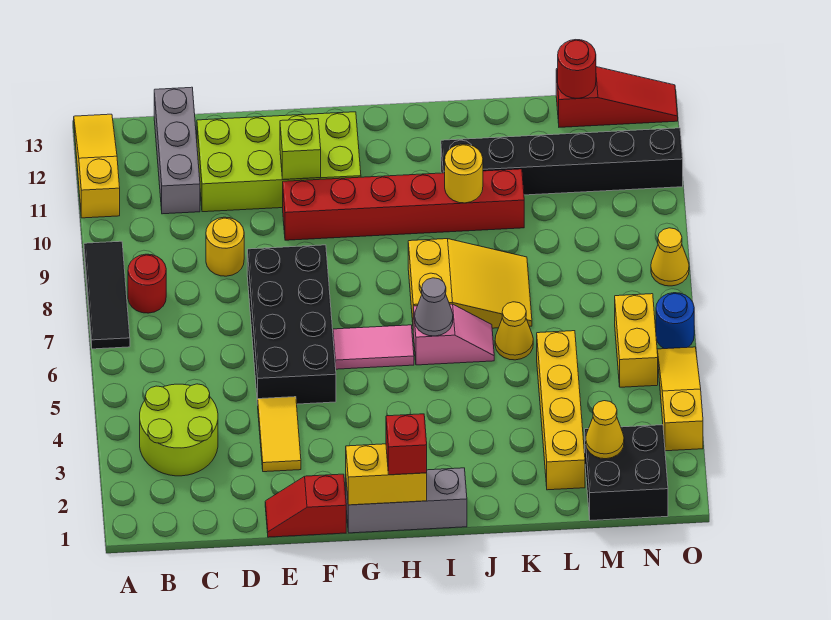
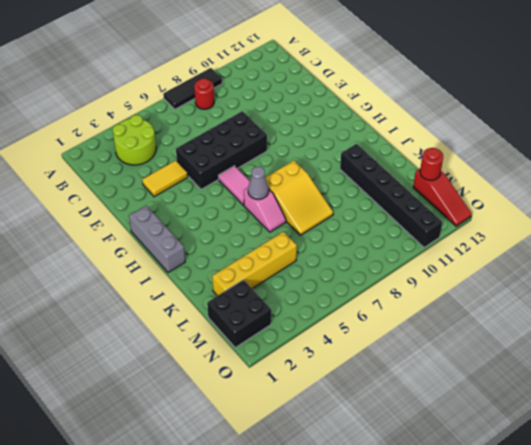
none -> yellow slope A11:A13 level 1 top 11
none -> grey brick C11:C13 level 1
none -> yellow round brick D9 level 1
none -> lime brick D11:G12 level 1

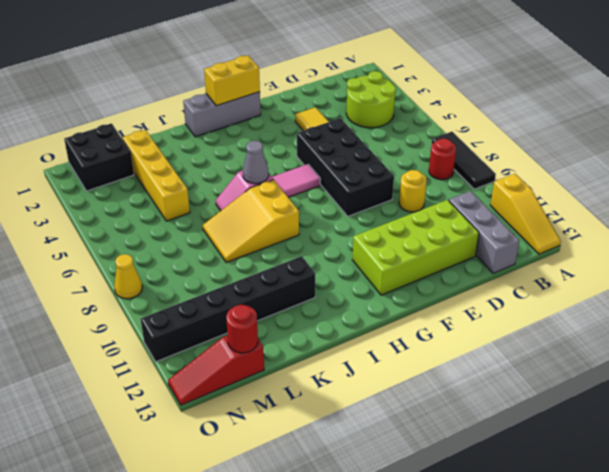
none -> red slope E1:F1 level 1 top F
none -> red brick F10:K10 level 1
none -> yellow cone K6 level 1
none -> yellow brick N5:N6 level 1

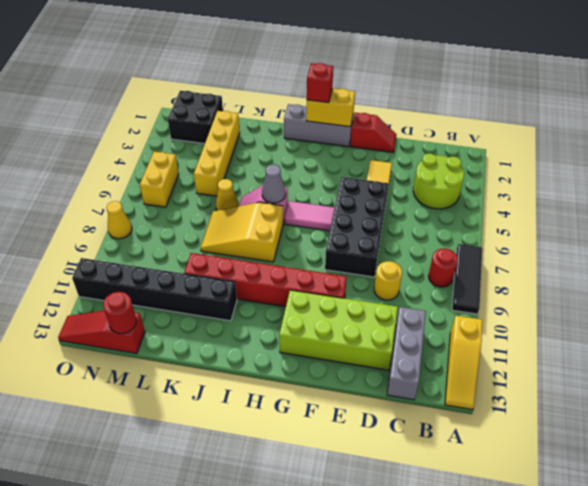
none -> yellow slope O3:O5 level 1 top 3
none -> blue round brick O6 level 1
none -> lime brick F11 level 2
none -> yellow round brick J10 level 2

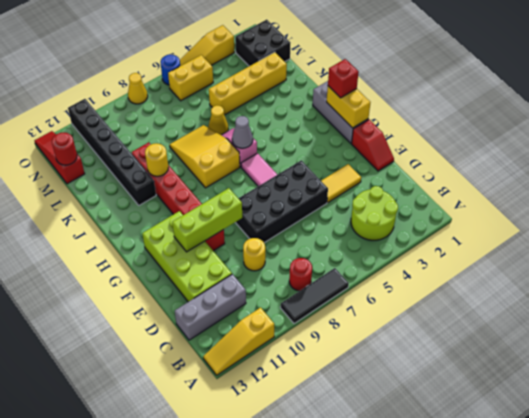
lime brick F9:F11 level 2 -> lime brick F11 level 2
none -> yellow cone M2 level 2

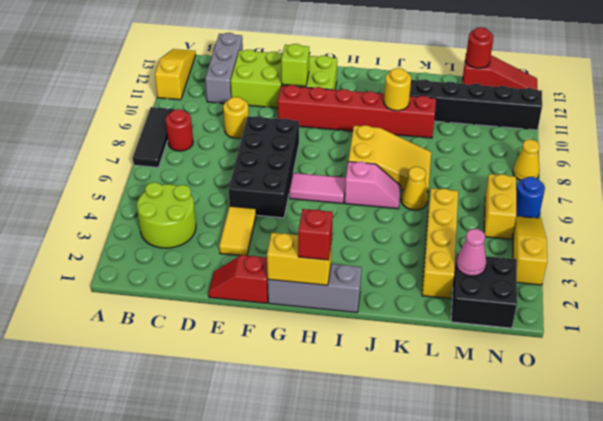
pink cone M2 level 2 -> yellow cone M2 level 2
none -> grey cone I6 level 2

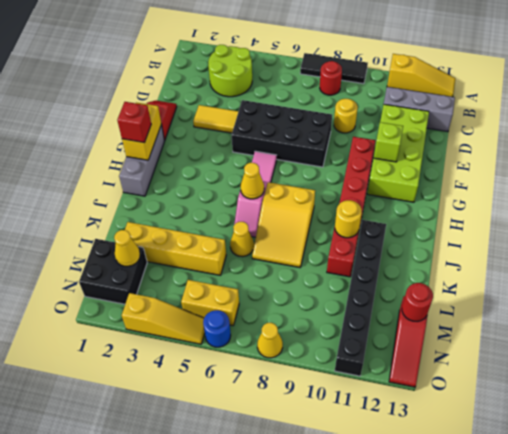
yellow cone I6 level 2 -> grey cone I6 level 2

